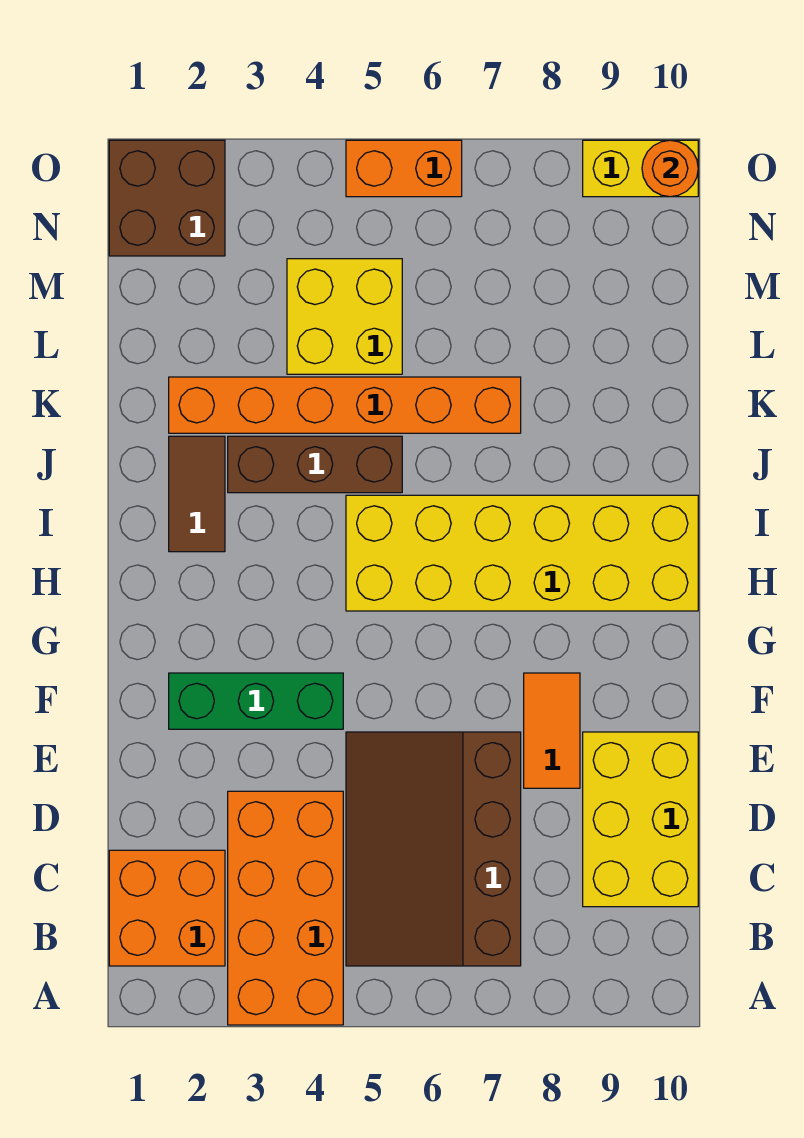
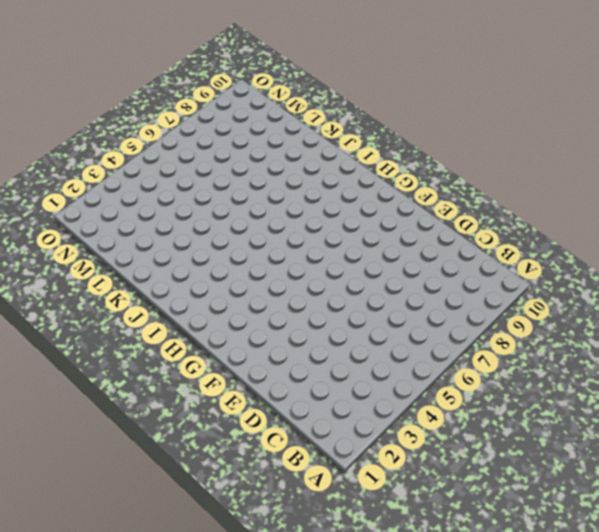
none -> orange brick A3:D4 level 1
none -> orange brick B1:C2 level 1
none -> brown slope B5:E7 level 1 top 7

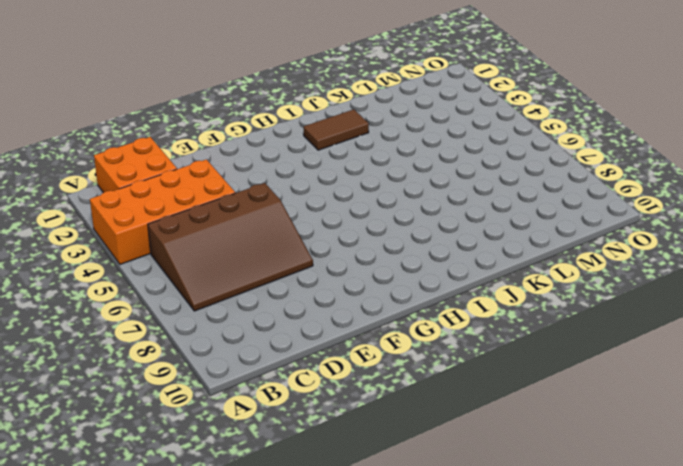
brown slope B5:E7 level 1 top 5 -> brown slope B5:E7 level 1 top 7
none -> yellow brick C9:E10 level 1
none -> orange tile E8:F8 level 1
none -> green brick F2:F4 level 1

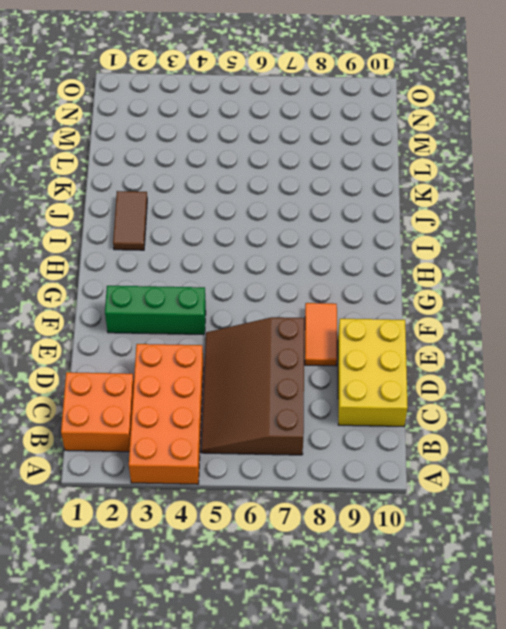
none -> yellow brick H5:I10 level 1
none -> brown brick J3:J5 level 1
none -> orange brick K2:K7 level 1

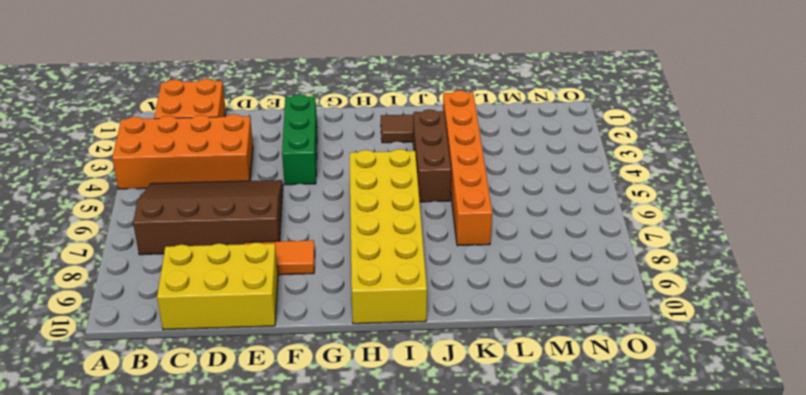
none -> yellow brick L4:M5 level 1
none -> brown brick N1:O2 level 1
none -> orange brick O5:O6 level 1

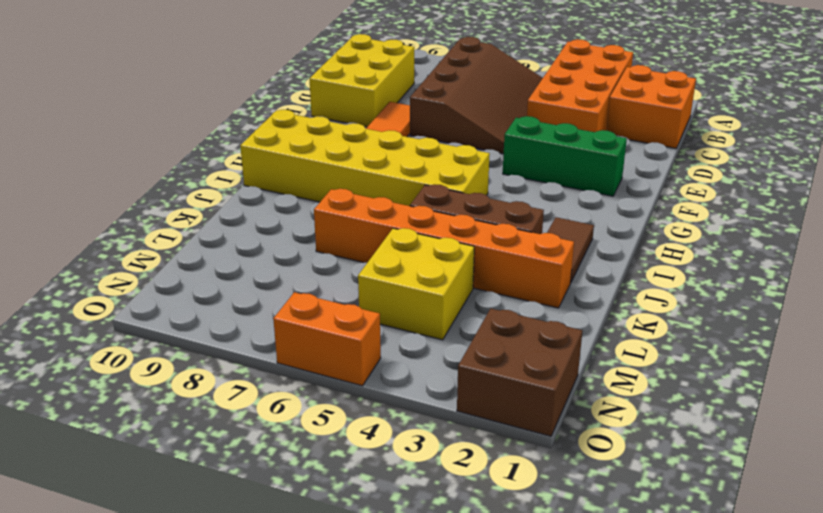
none -> yellow brick O9:O10 level 1
none -> orange round brick O10 level 2

